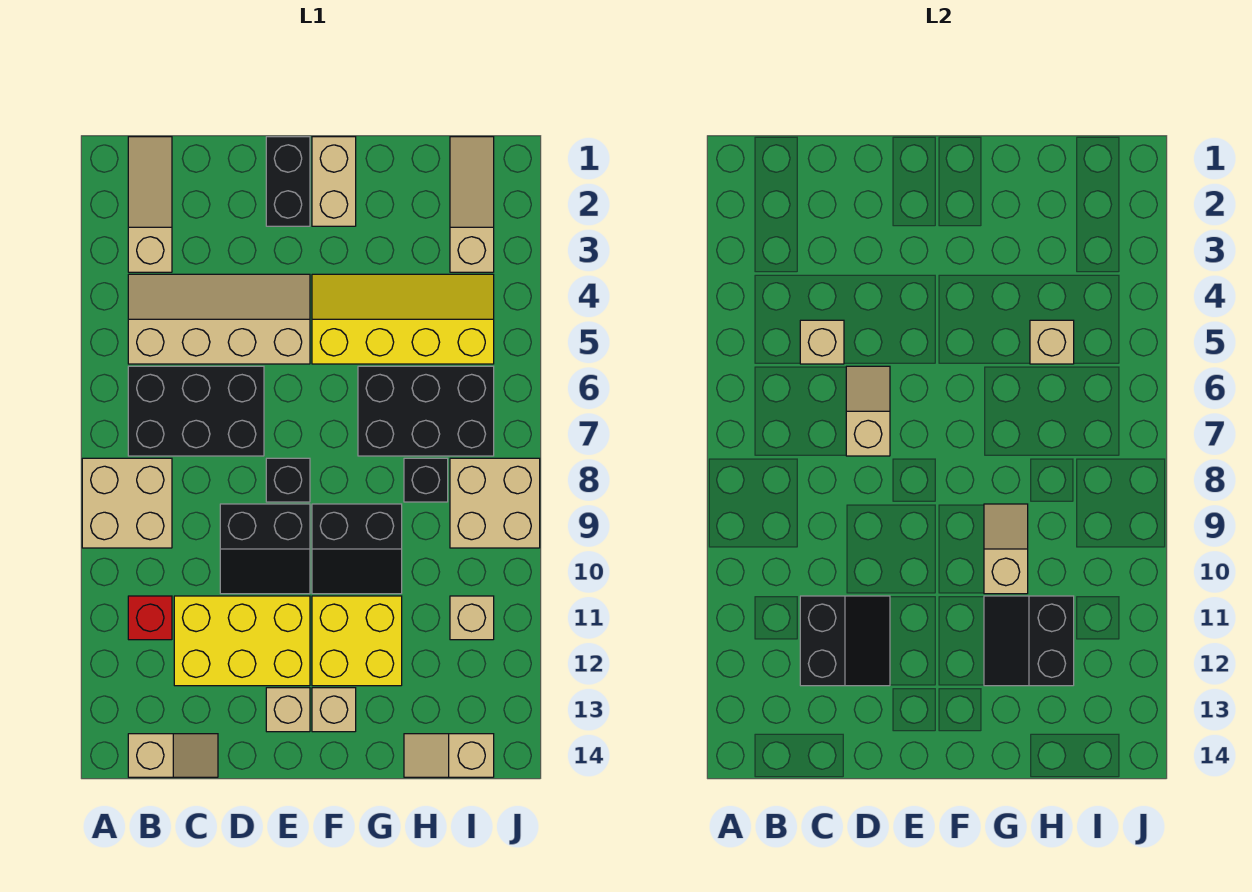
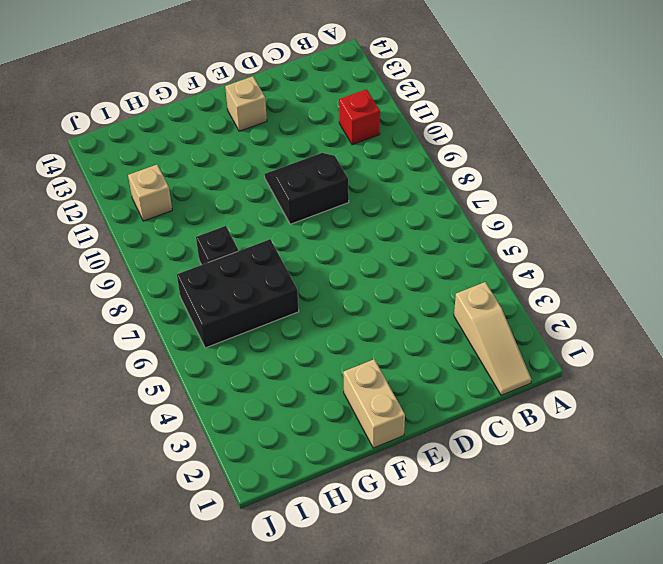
none -> tan brick A8:B9 level 1
none -> tan slope B4:E5 level 1 top 5
none -> black brick B6:D7 level 1

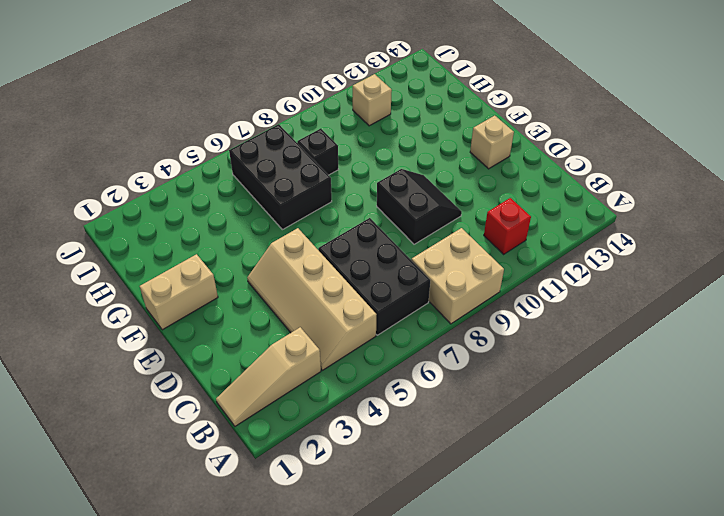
none -> tan slope B14:C14 level 1 top B
none -> yellow brick C11:E12 level 1
none -> black brick E1:E2 level 1

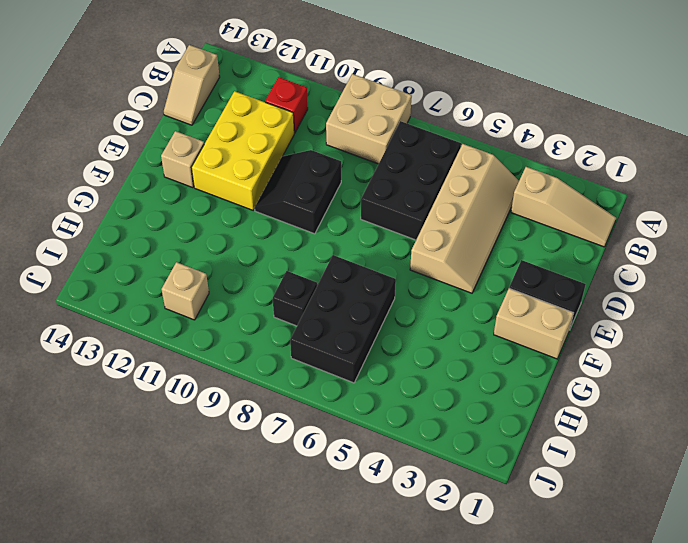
none -> black brick E8 level 1
none -> yellow slope F4:I5 level 1 top 5
none -> black slope F9:G10 level 1 top 9

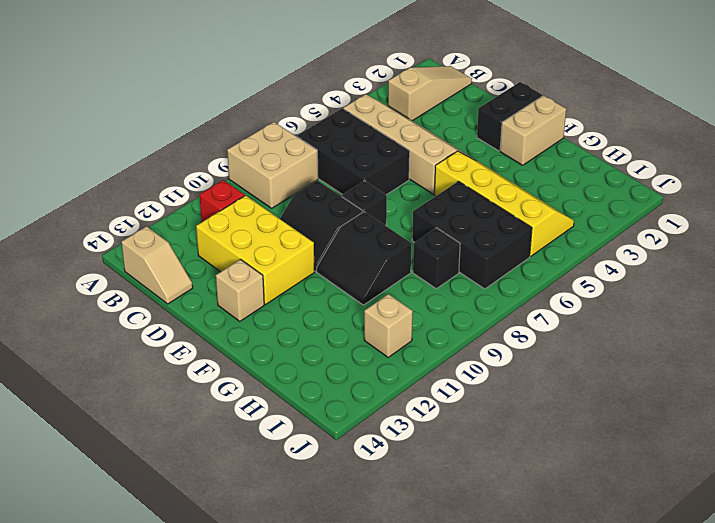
none -> yellow brick F11:G12 level 1
none -> tan brick F13 level 1
none -> tan slope H14:I14 level 1 top I

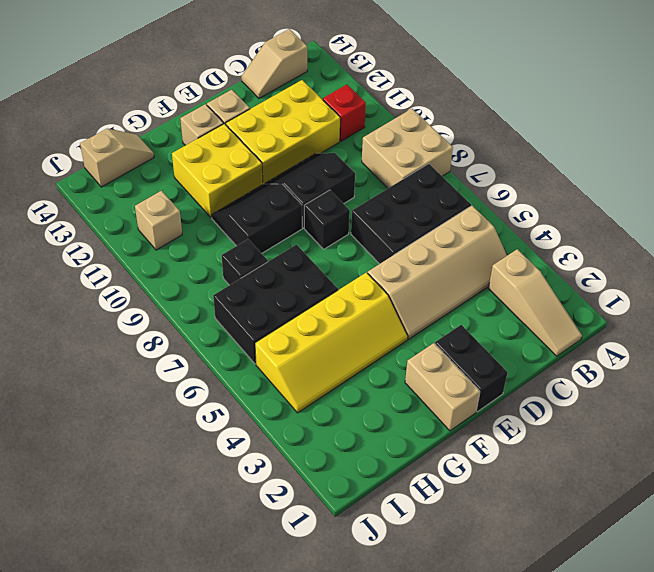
none -> tan slope I1:I3 level 1 top 3
none -> tan brick I8:J9 level 1
none -> tan brick C5 level 2

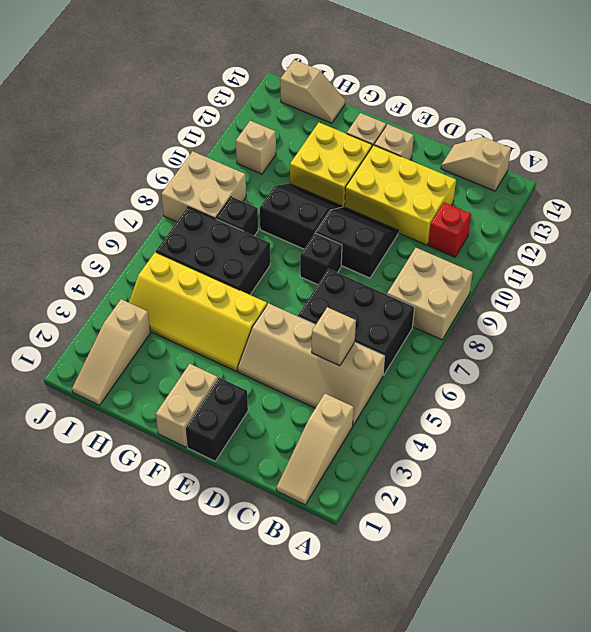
none -> black slope C11:D12 level 2 top C
none -> tan slope D6:D7 level 2 top 7
none -> tan slope G9:G10 level 2 top 10

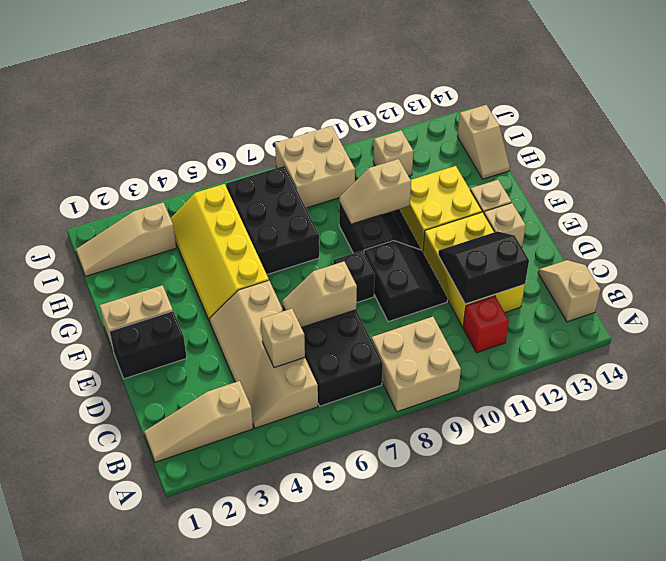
none -> black brick H8 level 1
none -> black slope G11:H12 level 2 top H
none -> tan brick H5 level 2

